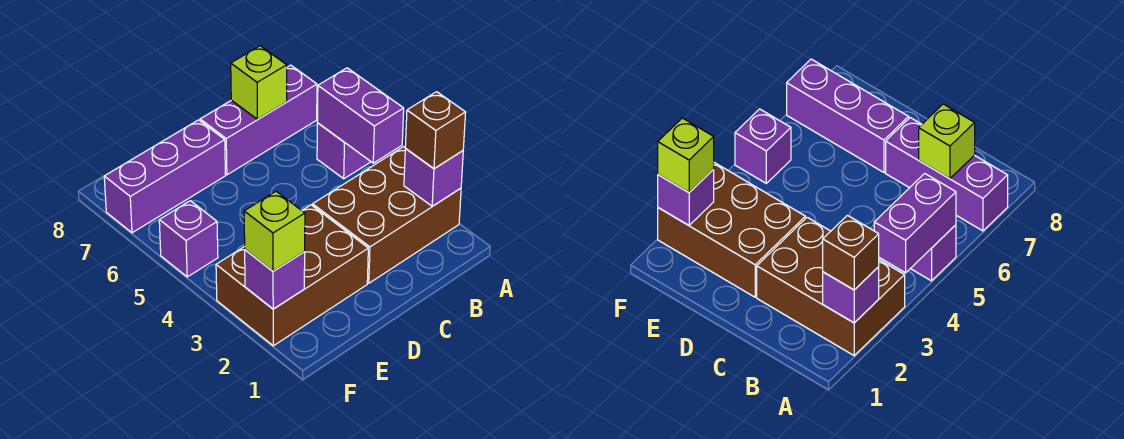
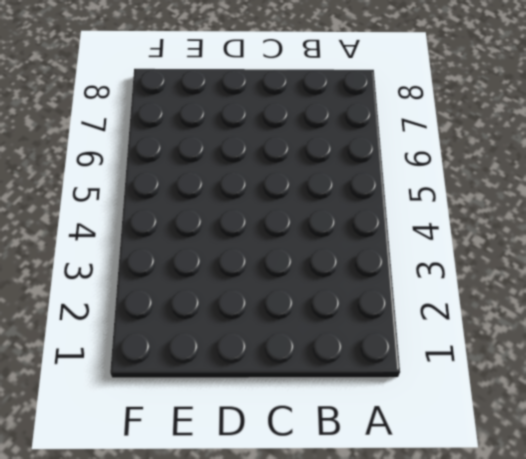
none -> brown brick A2:C3 level 1
none -> purple brick A5 level 1
none -> purple brick A7:C7 level 1

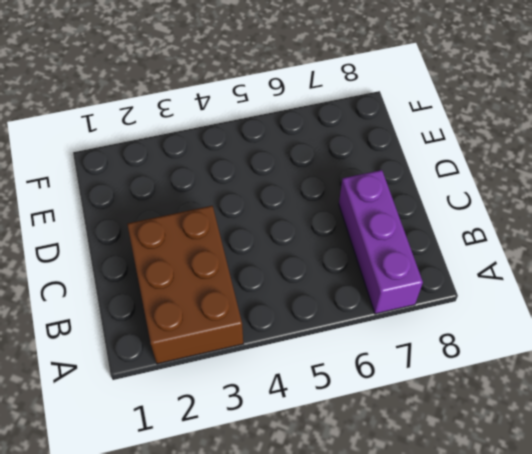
none -> purple brick A5 level 1
none -> brown brick D2:F3 level 1
none -> purple brick D7:F7 level 1

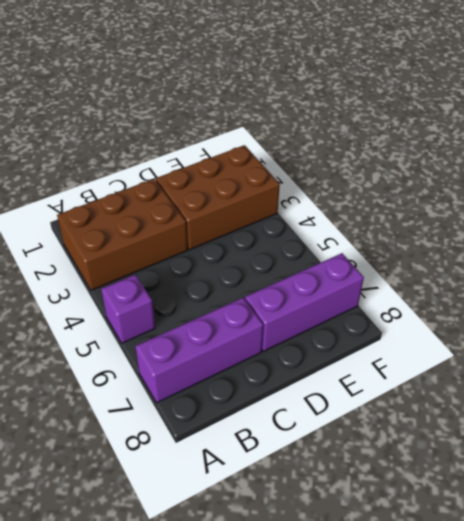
none -> purple brick F5 level 1
none -> purple brick A2 level 2
none -> purple brick A4:A5 level 2

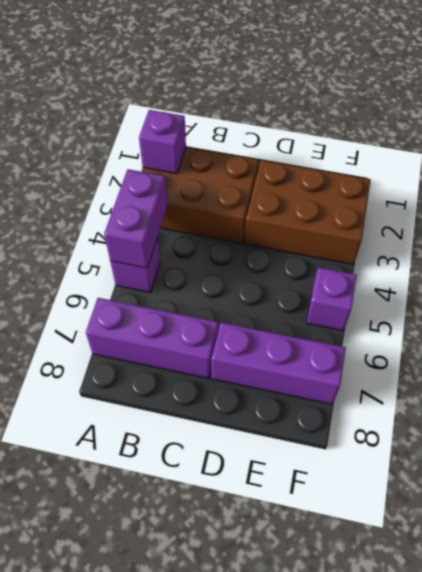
none -> lime brick B7 level 2
none -> purple brick F2 level 2
none -> brown brick A2 level 3

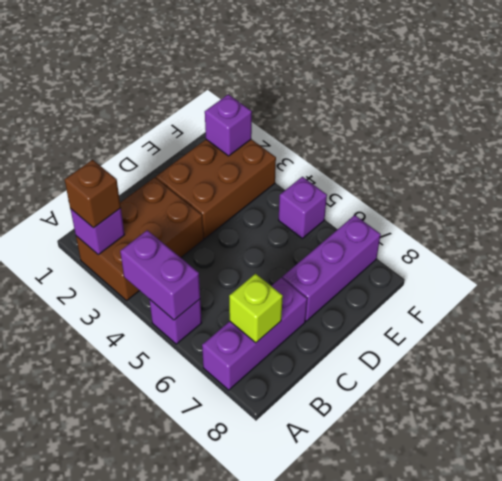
none -> lime brick F2 level 3

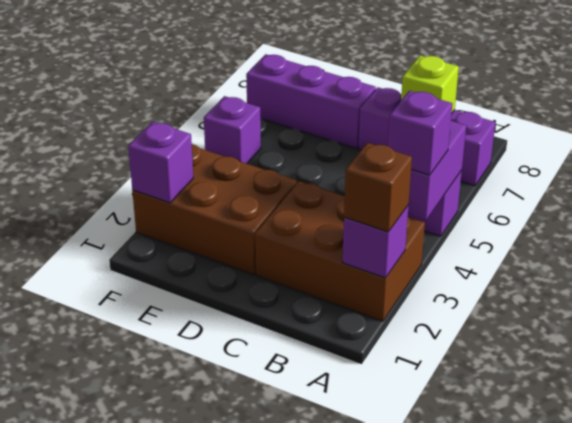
purple brick A4 level 3 -> none
none -> lime brick F2 level 3

